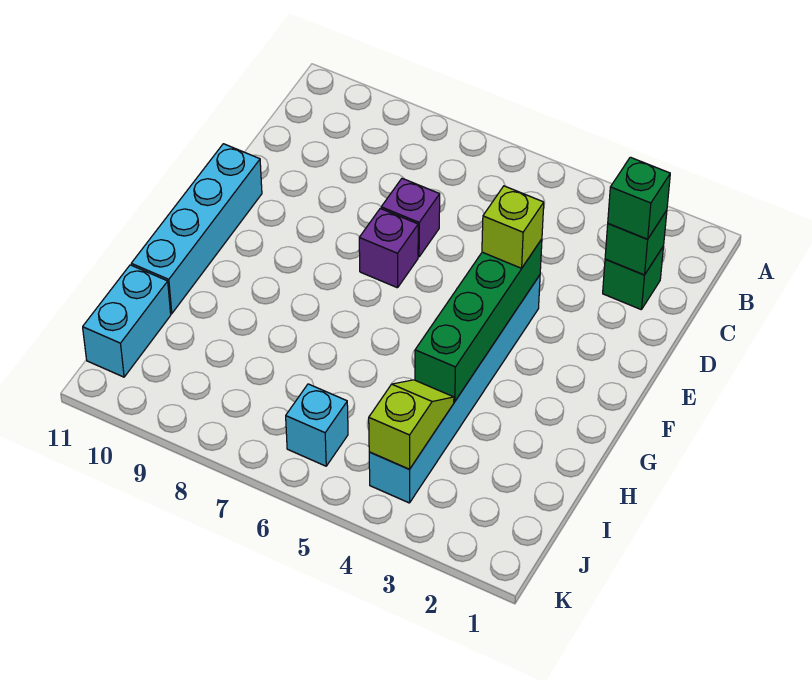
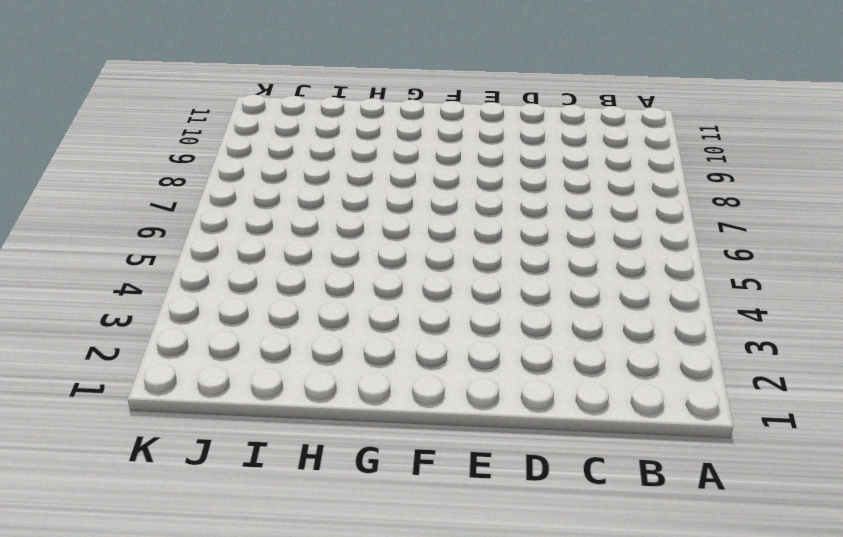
none -> green brick C2 level 1
none -> purple brick D7 level 1
none -> cyan brick E4:J4 level 1

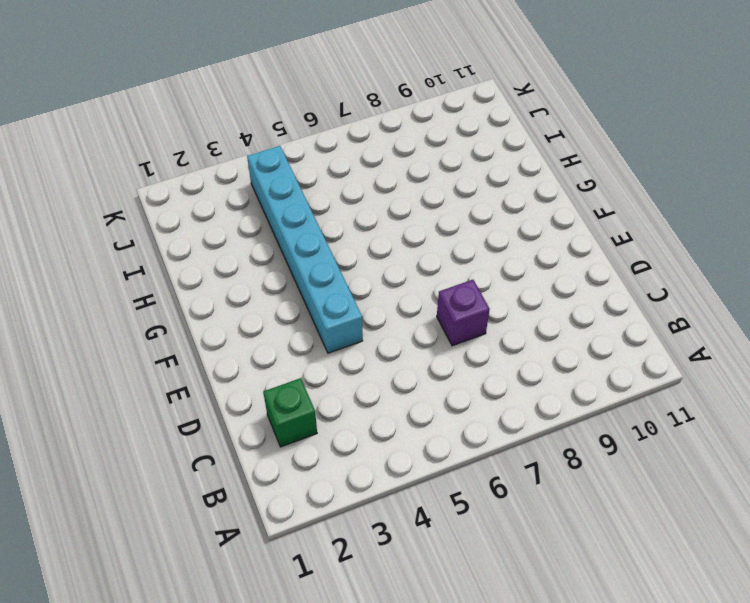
none -> purple brick E7 level 1
none -> cyan brick E11:H11 level 1
none -> cyan brick I11:J11 level 1

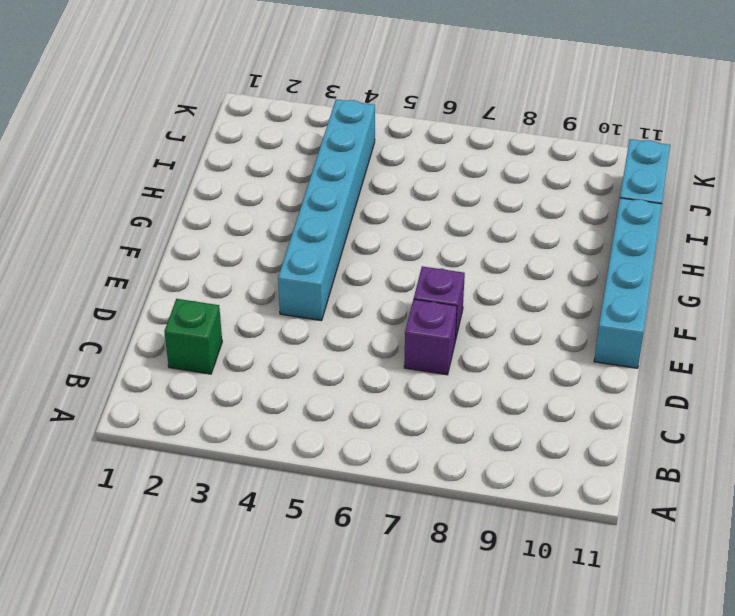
none -> cyan brick J6 level 1
none -> green brick C2 level 2
none -> green brick E4:H4 level 2

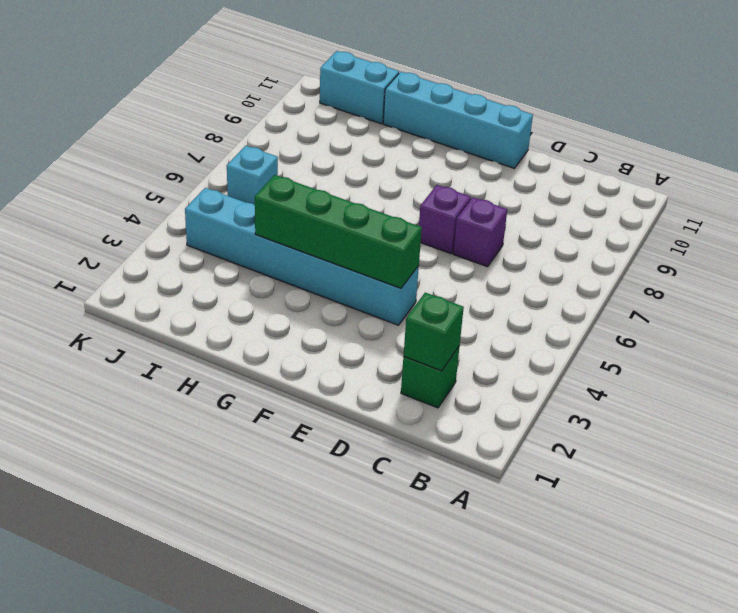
none -> lime slope I4:J4 level 2 top J
none -> green brick C2 level 3
none -> lime brick E4 level 3

